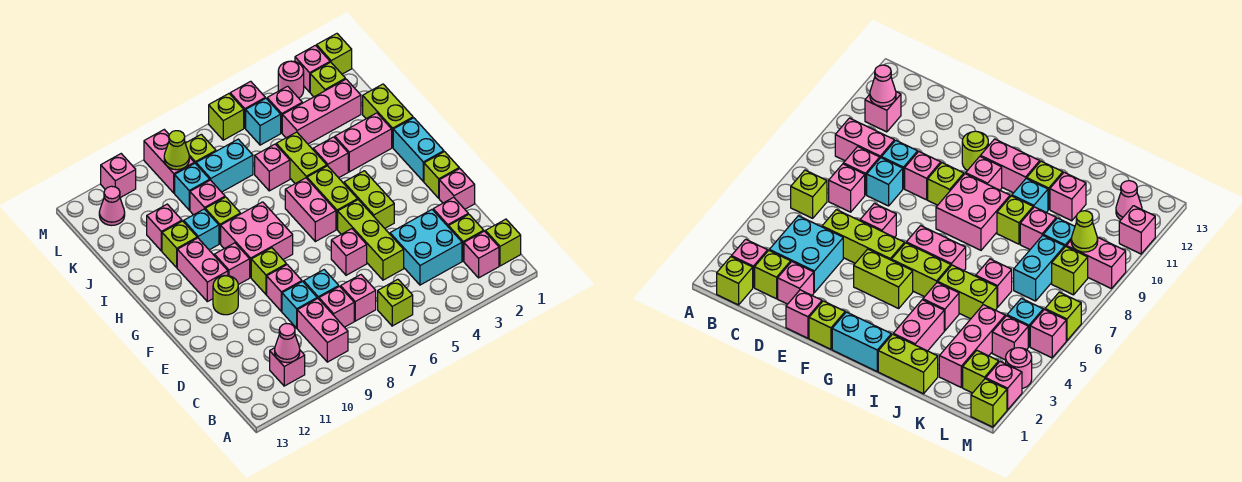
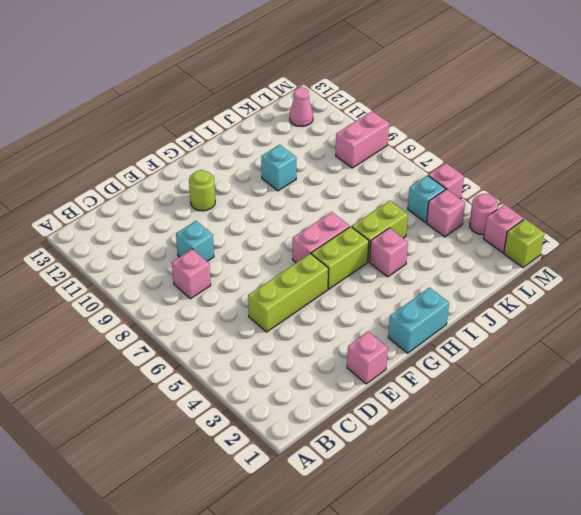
none -> lime brick B1 level 1
none -> pink brick B2 level 1
none -> lime brick B6 level 1
none -> pink brick B9:C9 level 1

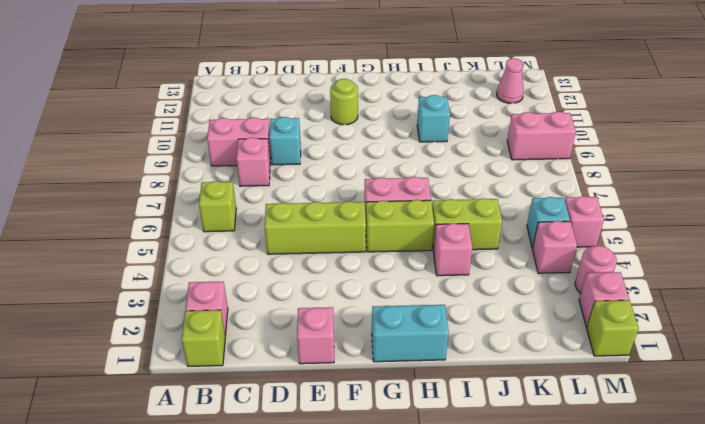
none -> pink brick B11 level 1
none -> lime brick C2 level 1
none -> cyan brick C3:D4 level 1
none -> pink brick C7 level 1

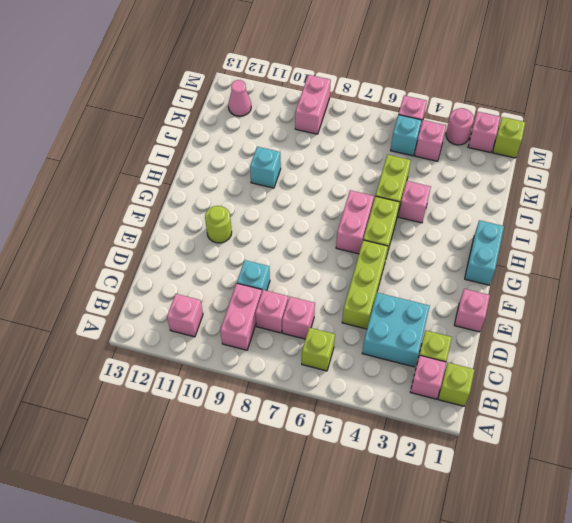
none -> pink brick D2 level 1
none -> cyan brick D8 level 1
none -> pink brick E6 level 1
none -> pink brick E9 level 1

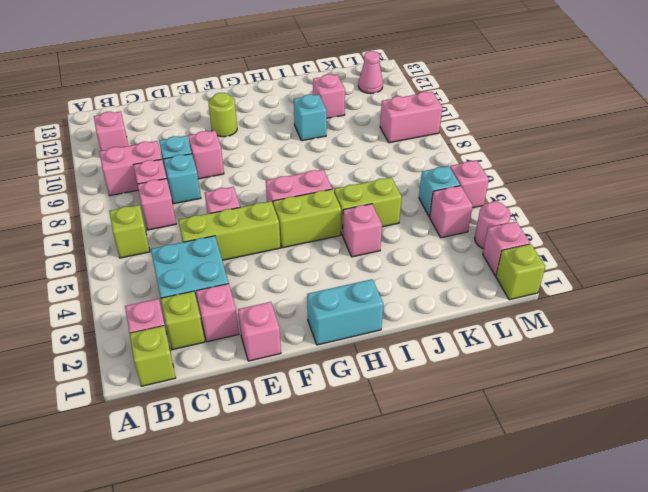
none -> lime brick F1 level 1
none -> lime brick F4:G4 level 1
none -> lime brick F9 level 1
none -> pink brick G8:H9 level 1

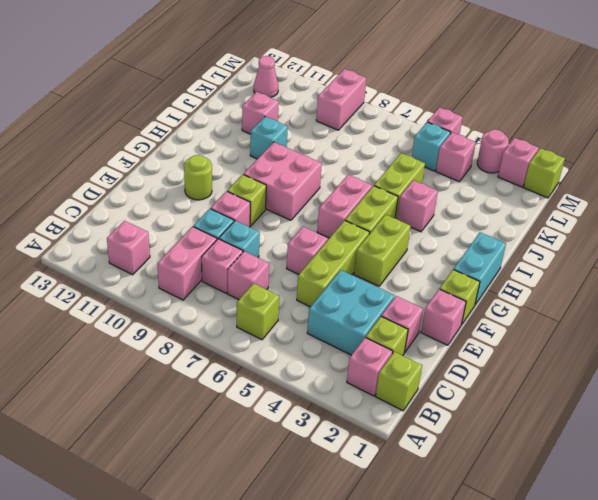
none -> pink brick G10 level 1
none -> pink brick G11:H11 level 1
none -> lime brick I1:J1 level 1
none -> pink brick I2:I3 level 1

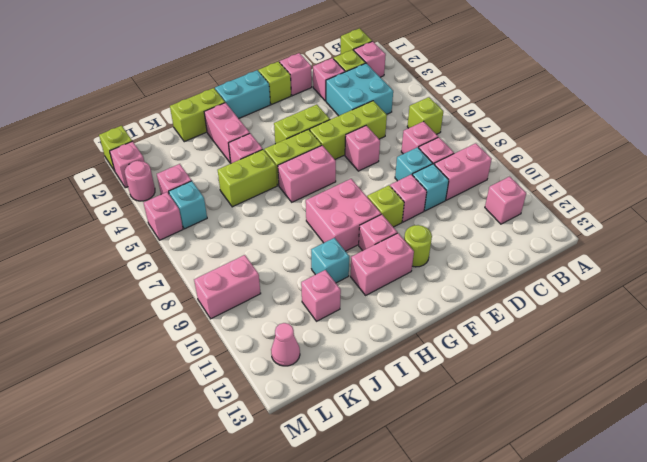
none -> lime brick I9 level 1
none -> lime brick I11 level 1
none -> pink brick J6 level 1
none -> pink brick J9 level 1

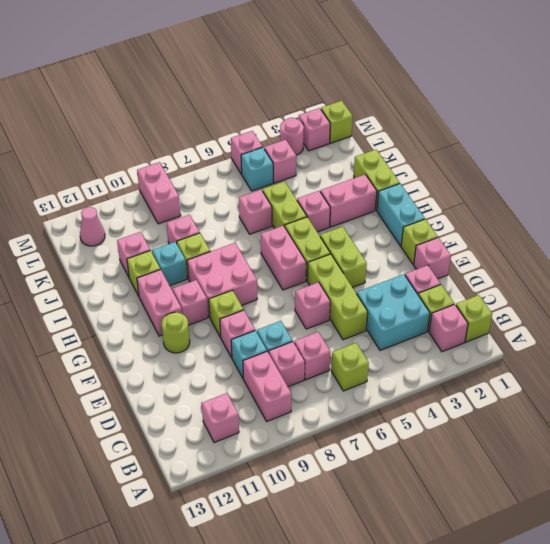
none -> pink brick K2:K4 level 1
none -> cyan brick K7:K8 level 1
none -> cyan brick K9 level 1
none -> lime brick L2 level 1

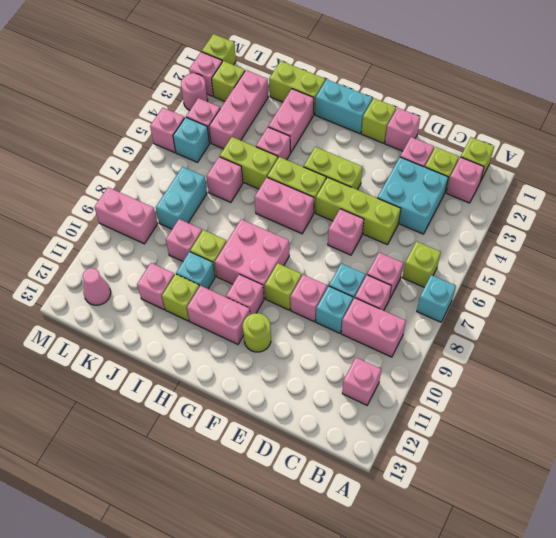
cyan brick A7 level 1 -> cyan brick K9 level 1
none -> lime brick L8 level 1
none -> lime brick M6 level 1
none -> pink brick M11 level 1
none -> pink cone B11 level 2

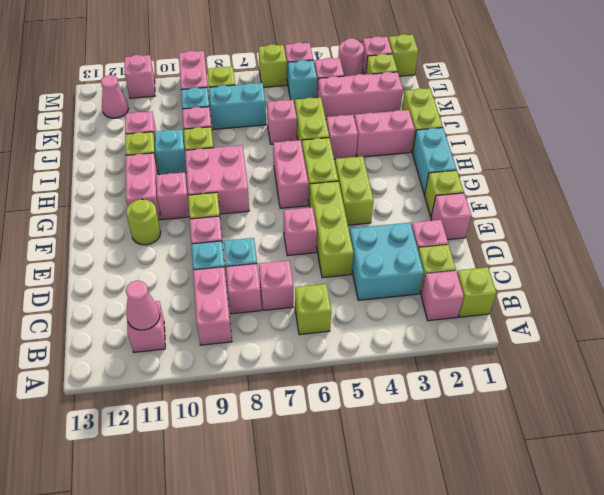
none -> lime cone L9 level 2

